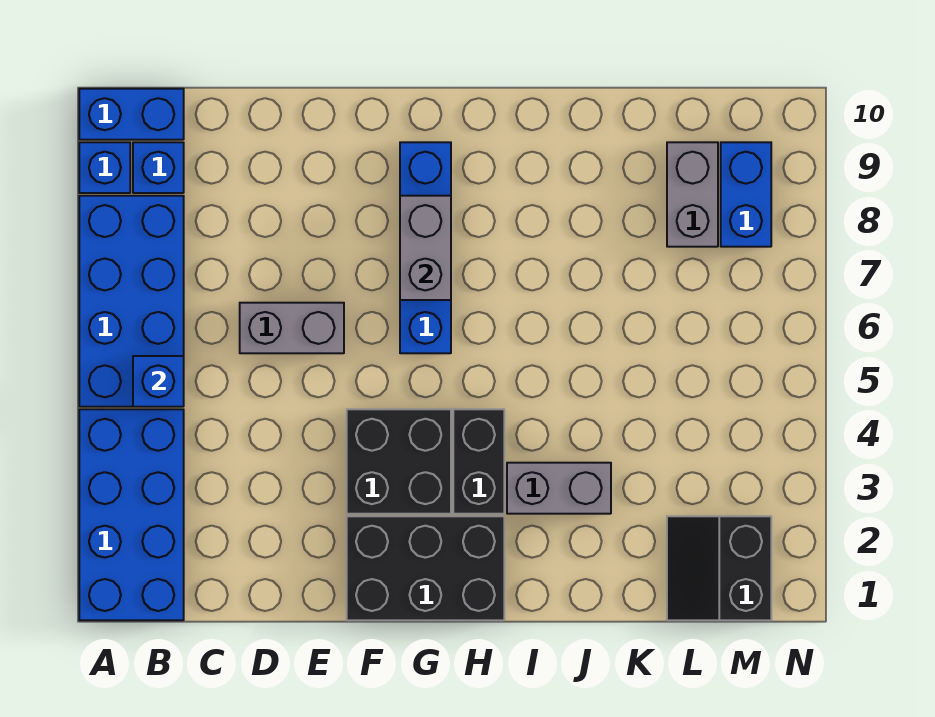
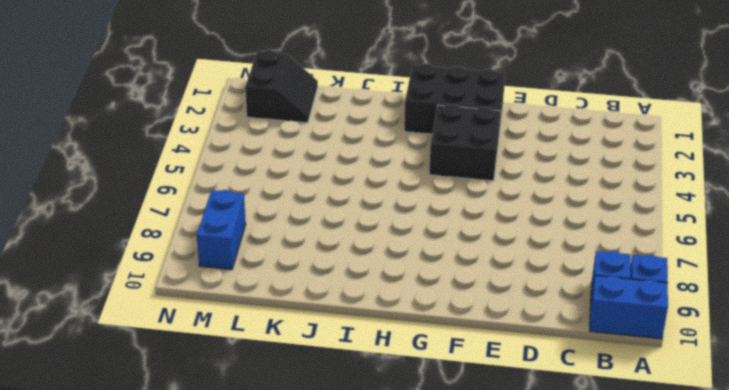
none -> blue brick A1:B4 level 1
none -> blue brick A5:B8 level 1
none -> grey brick D6:E6 level 1

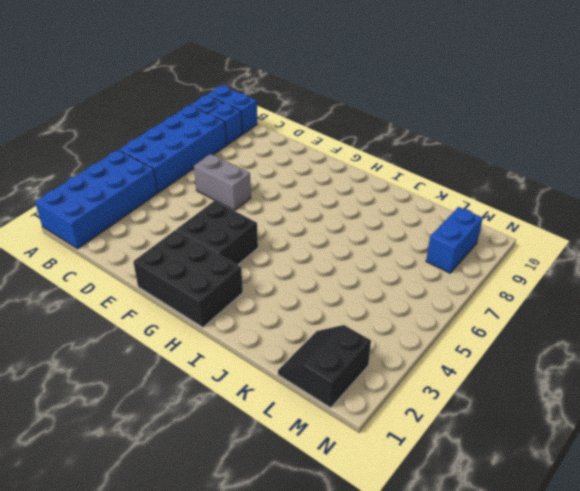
none -> blue brick G6:G9 level 1
none -> black brick H3:H4 level 1
none -> grey brick I3:J3 level 1

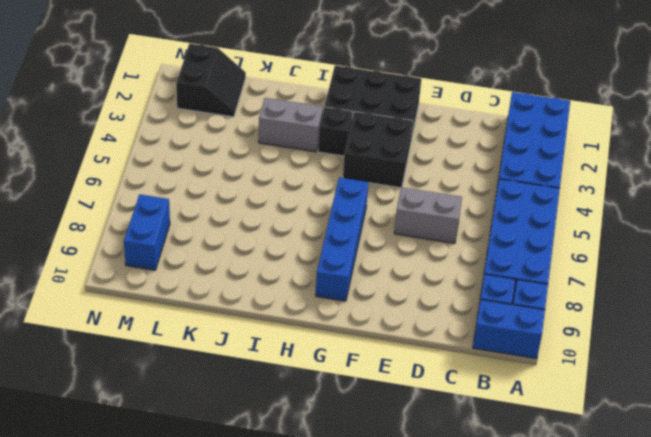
black brick H3 level 1 -> black brick H3:H4 level 1
none -> grey brick L8:L9 level 1
none -> blue brick B5 level 2
none -> grey brick G7:G8 level 2

